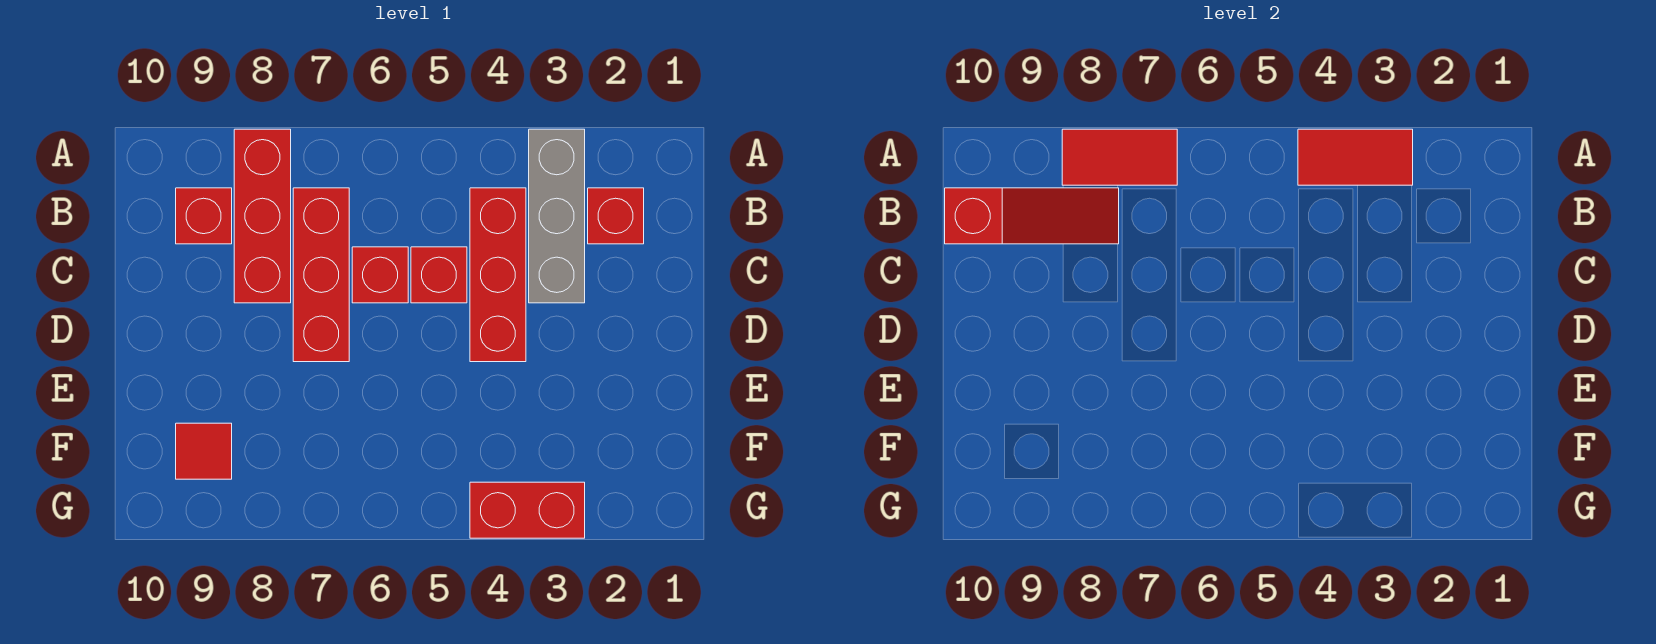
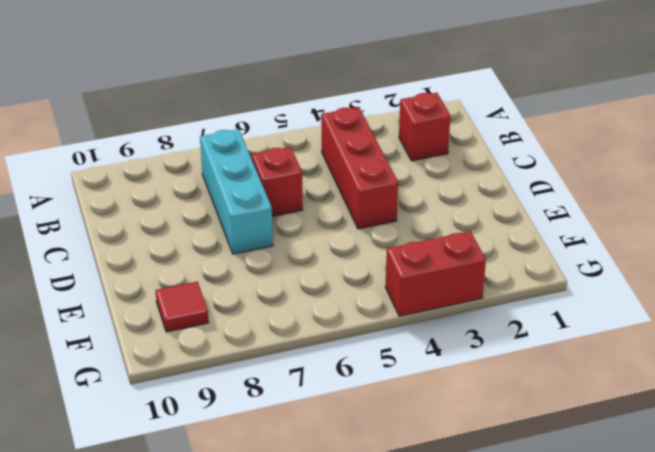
cyan brick B7:D7 level 1 -> red brick B7:D7 level 1
none -> grey brick A3:C3 level 1
none -> red brick A8:C8 level 1
none -> red brick B9 level 1

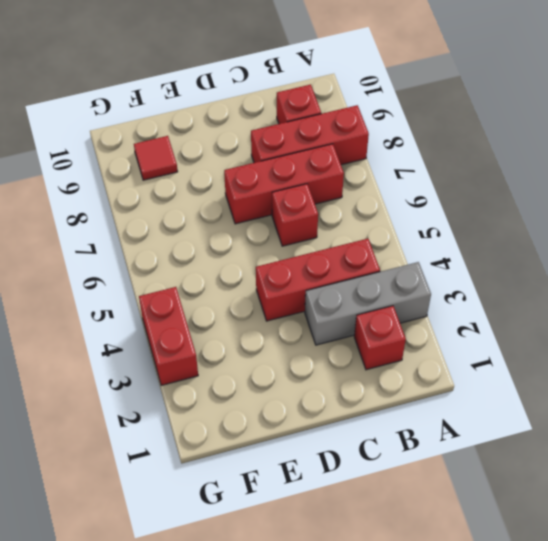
none -> red brick C5 level 1
none -> red tile A3:A4 level 2
none -> red tile A7:A8 level 2

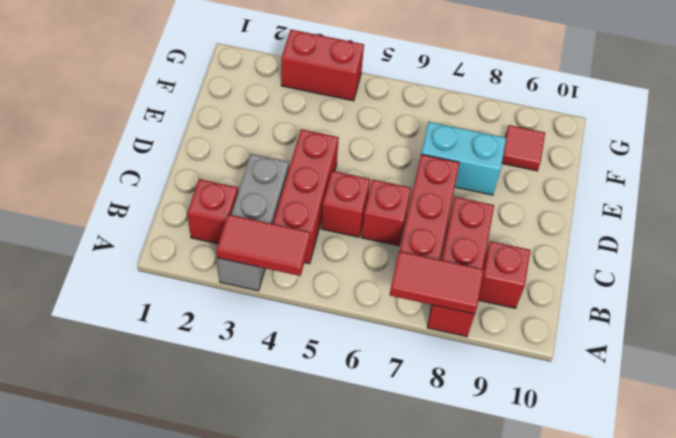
cyan brick E7:E8 level 1 -> none
none -> red slope B8:B10 level 2 top 10

